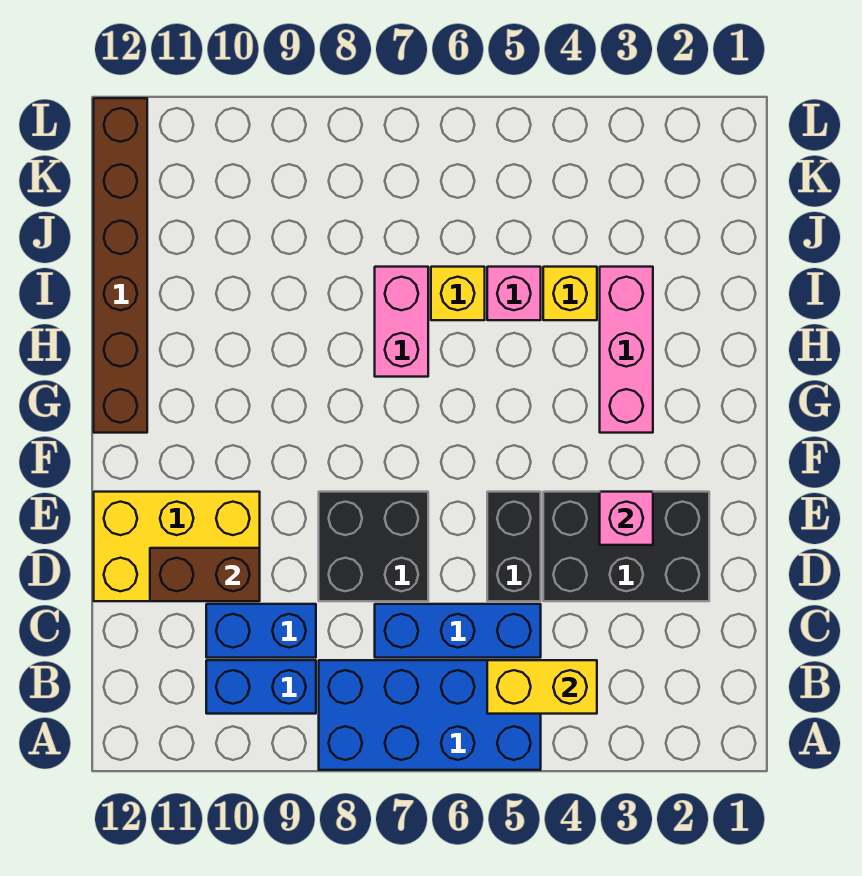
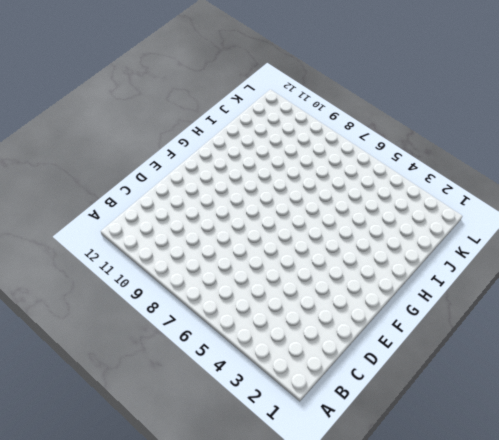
none -> blue brick A5:B8 level 1
none -> blue brick B9:B10 level 1
none -> blue brick C5:C7 level 1

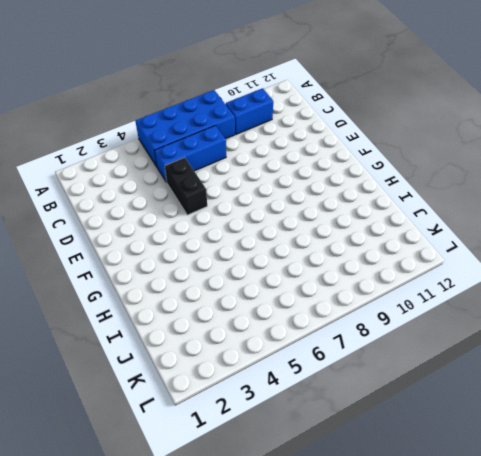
none -> blue brick C9:C10 level 1
none -> black brick D2:E4 level 1
none -> black brick D7:E8 level 1

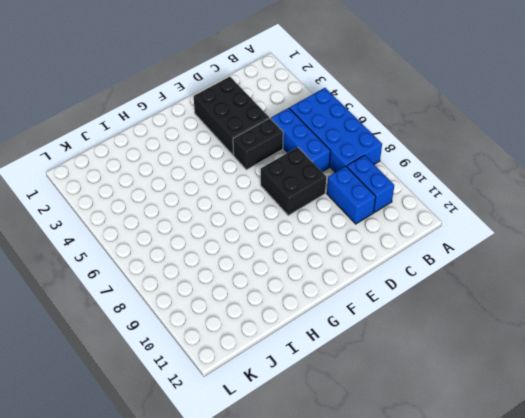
none -> yellow brick D10:E12 level 1
none -> pink brick G3:I3 level 1
none -> brown brick G12:L12 level 1

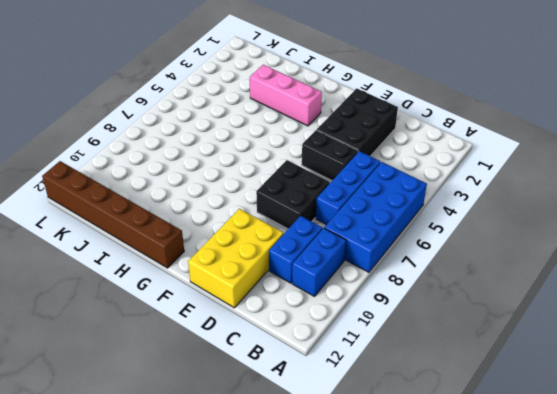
none -> pink brick H7:I7 level 1
none -> yellow brick I4 level 1
none -> pink brick I5 level 1

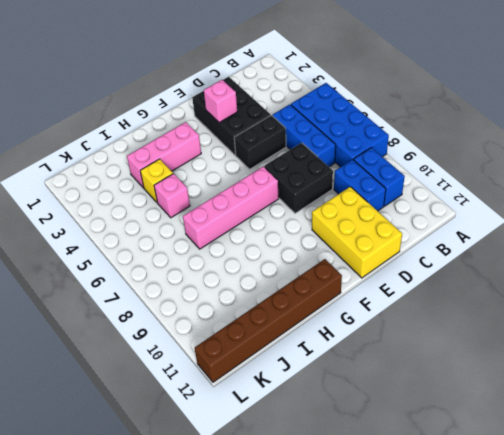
pink brick F7:I7 level 1 -> pink brick H7:I7 level 1
none -> yellow brick I6 level 1
none -> yellow brick B4:B5 level 2
none -> brown brick D10:D11 level 2

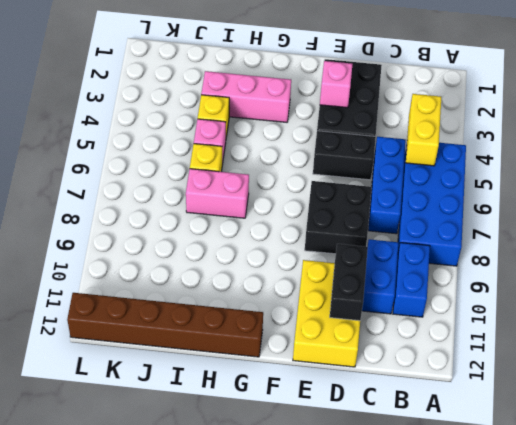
black brick D10:D11 level 2 -> brown brick D10:D11 level 2

